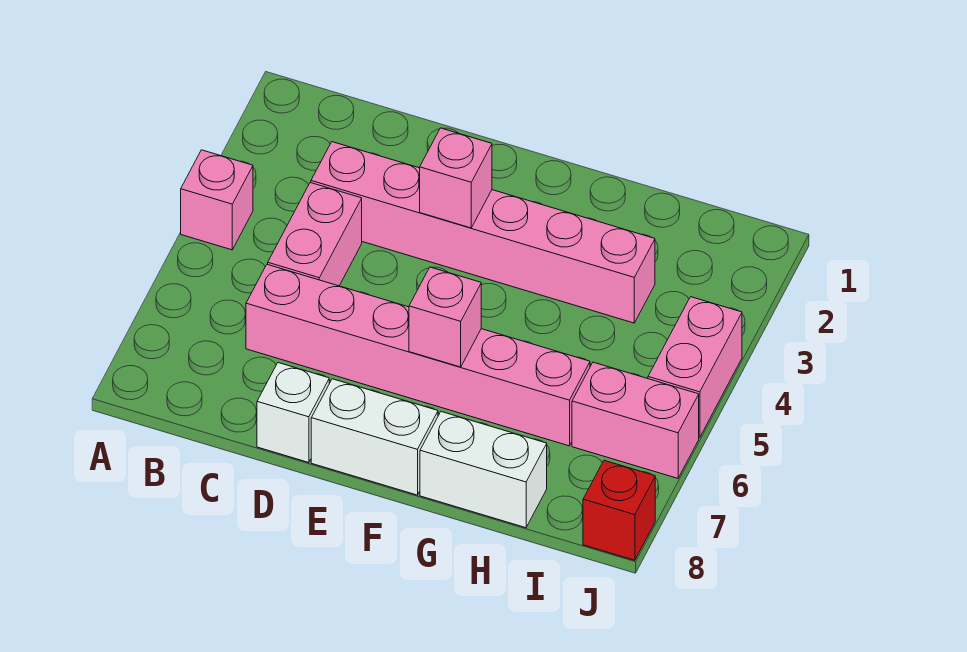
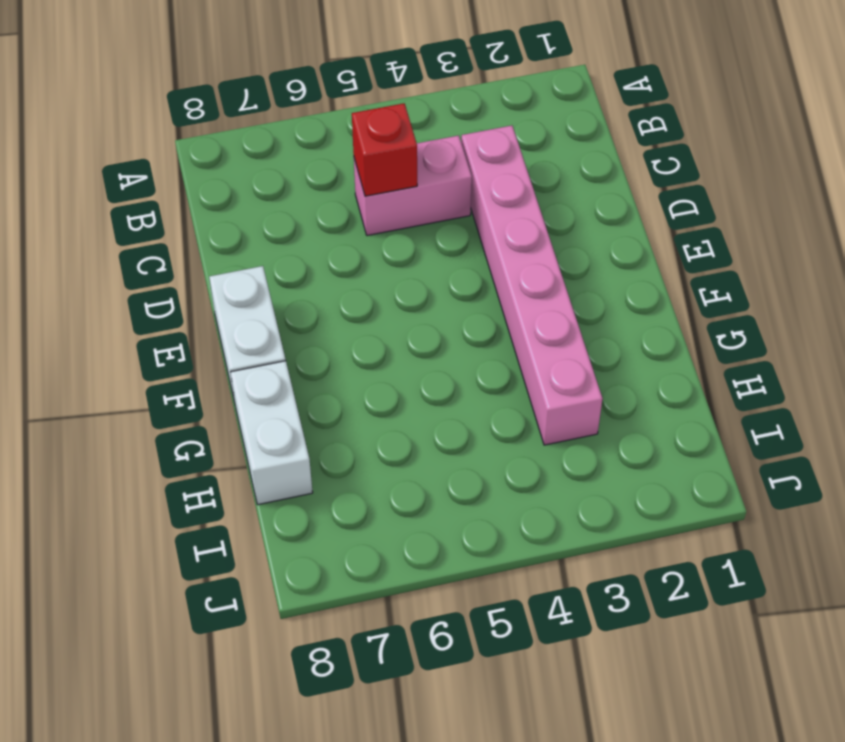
red brick C5 level 2 -> red brick J8 level 1
none -> pink brick A4 level 1
none -> pink brick C6:H6 level 1
none -> white brick D8 level 1

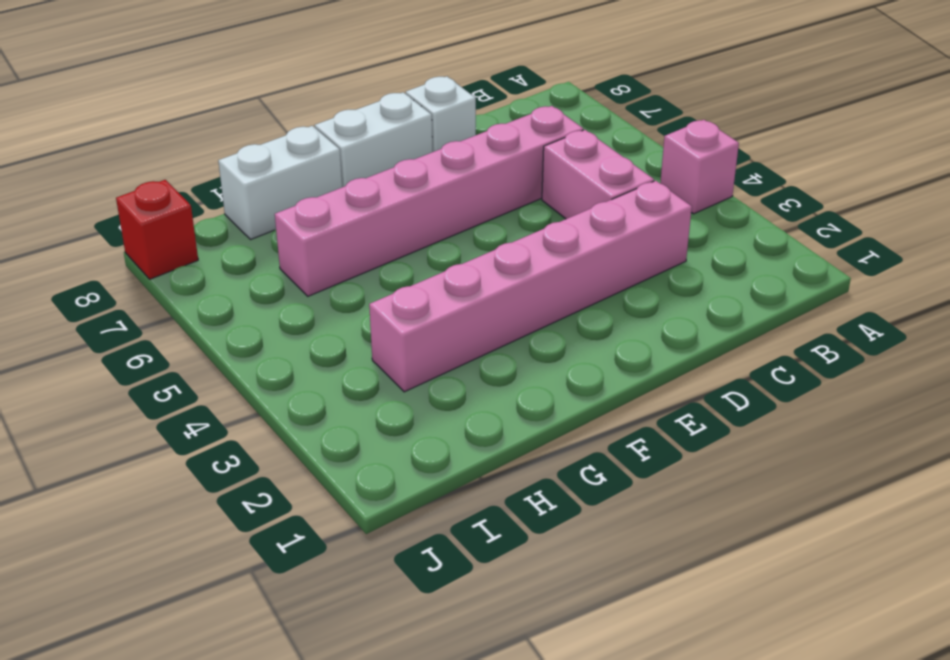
none -> pink brick I6:J6 level 1
none -> pink brick J4:J5 level 1
none -> pink brick E3 level 2

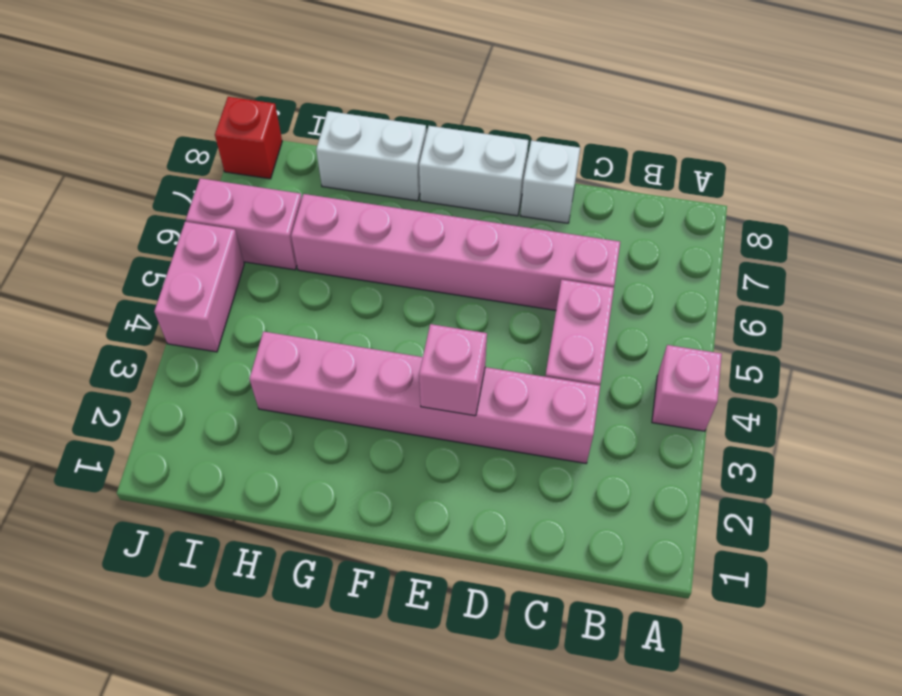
none -> pink brick F6 level 2

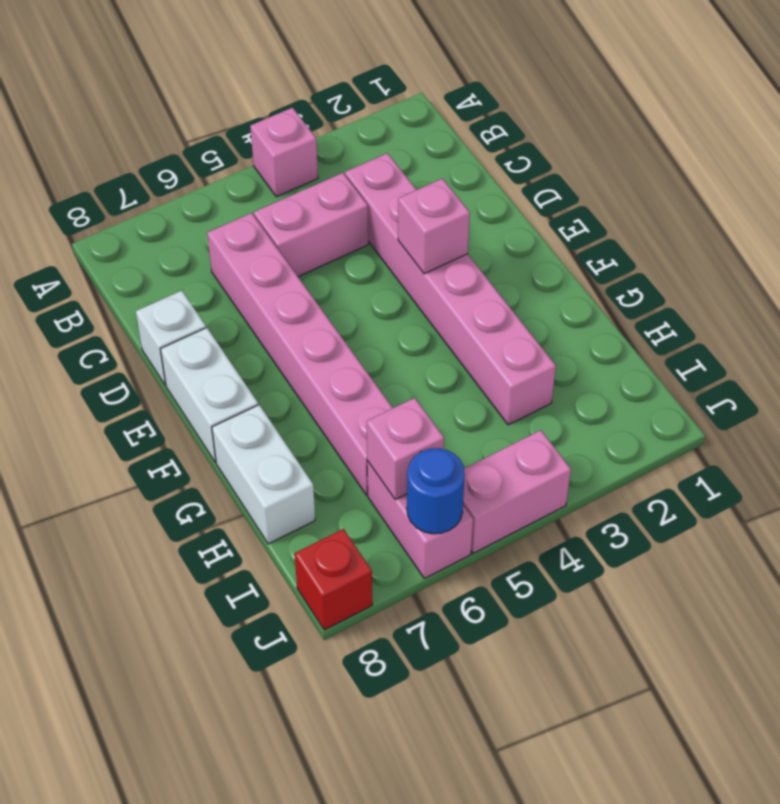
pink brick I6 level 2 -> pink brick F6 level 2
blue round brick J6 level 2 -> none

